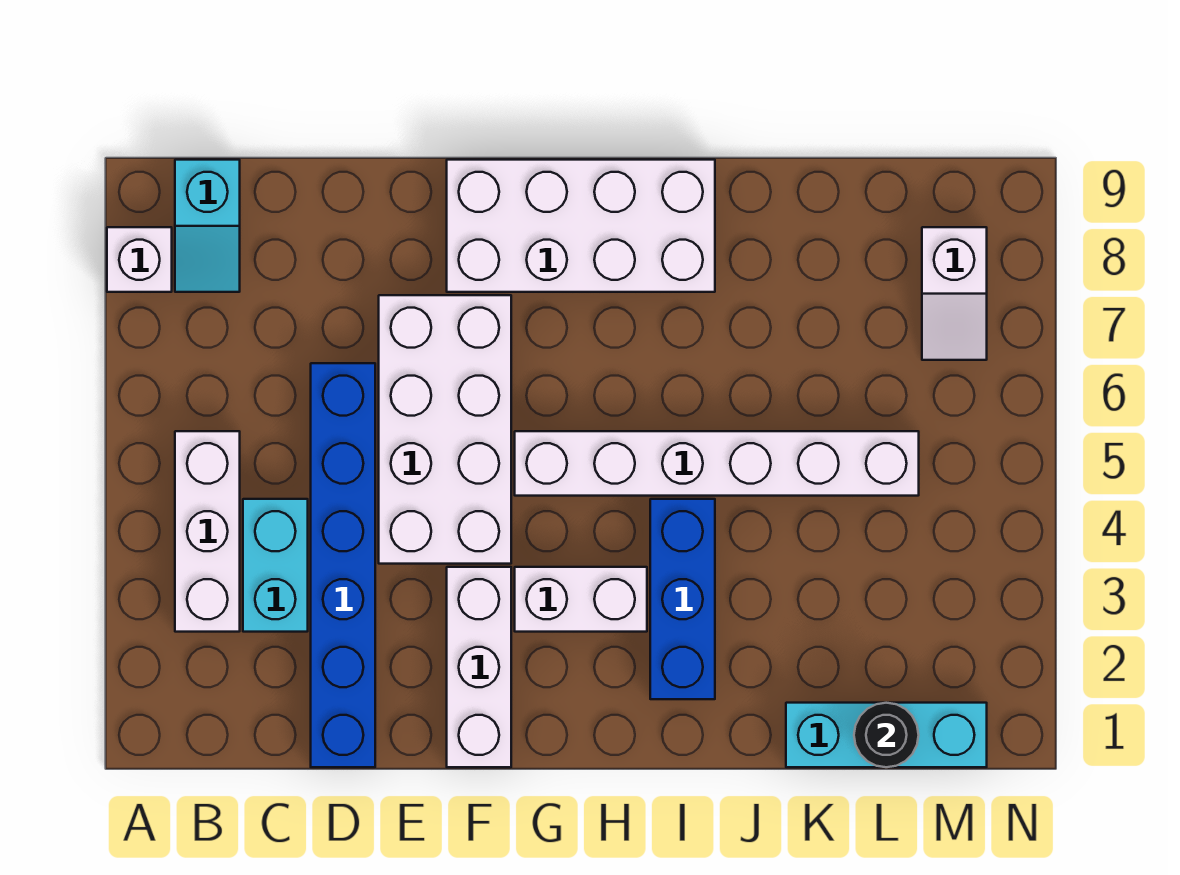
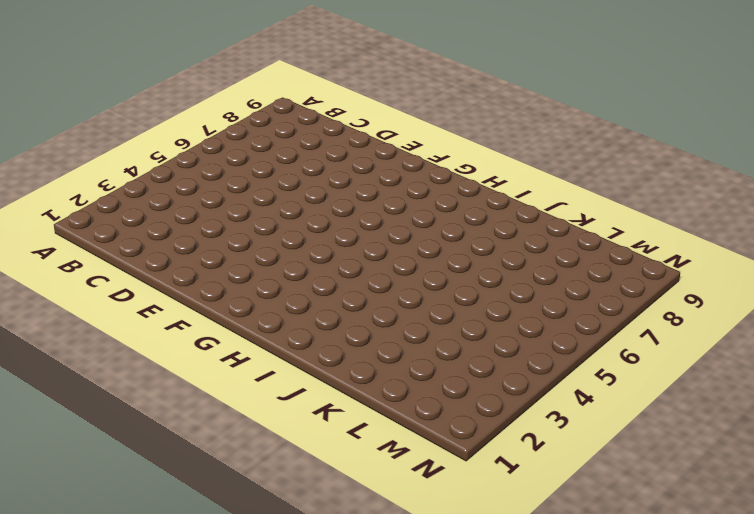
none -> white brick A8 level 1
none -> white brick B3:B5 level 1
none -> cyan slope B8:B9 level 1 top 9

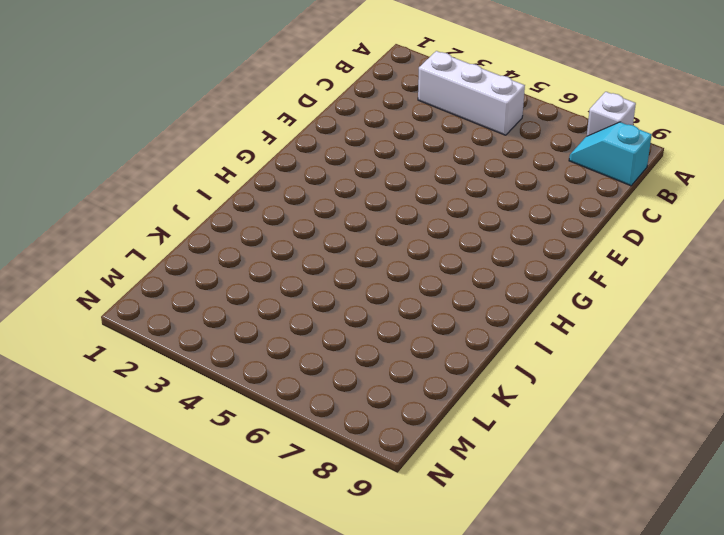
none -> cyan brick C3:C4 level 1
none -> blue brick D1:D6 level 1
none -> white brick E4:F7 level 1

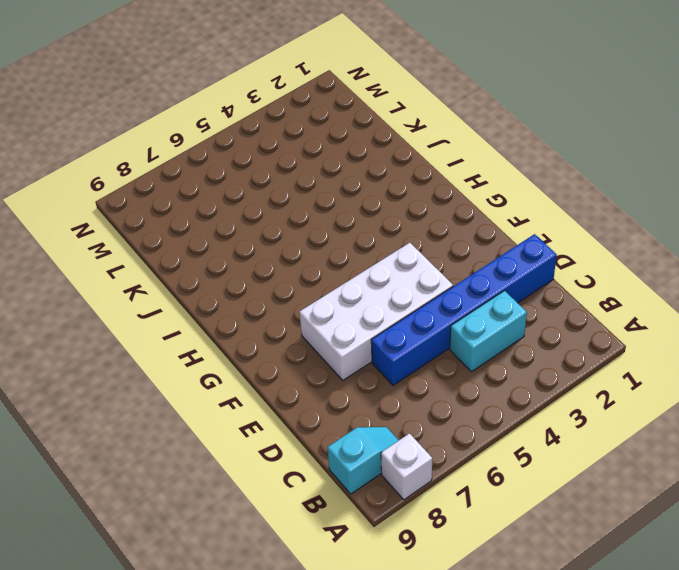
none -> white brick B3:B5 level 1
none -> white brick F1:F3 level 1
none -> white brick F8:I9 level 1

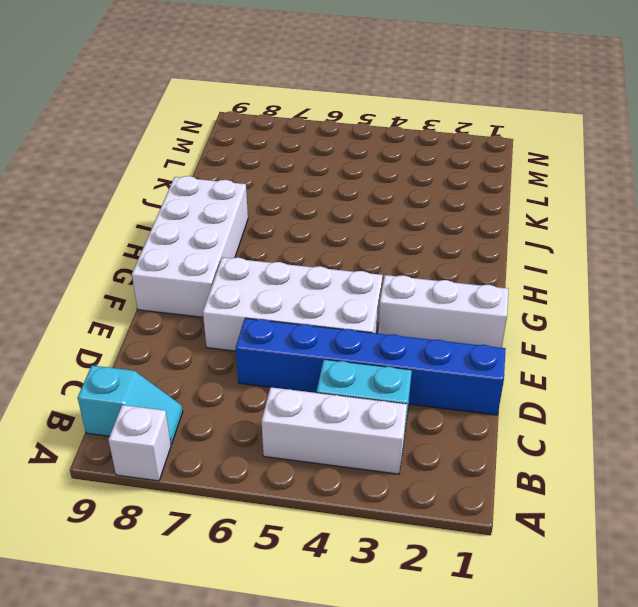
none -> white brick G3:H3 level 1
none -> white brick G5:L5 level 1
none -> blue brick I2:I4 level 1

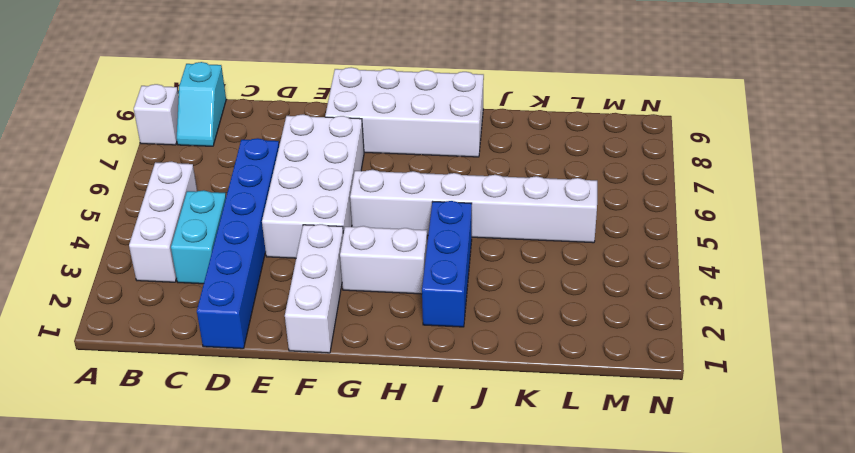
none -> cyan brick K1:M1 level 1
none -> white slope M7:M8 level 1 top 8
none -> black round brick L1 level 2

